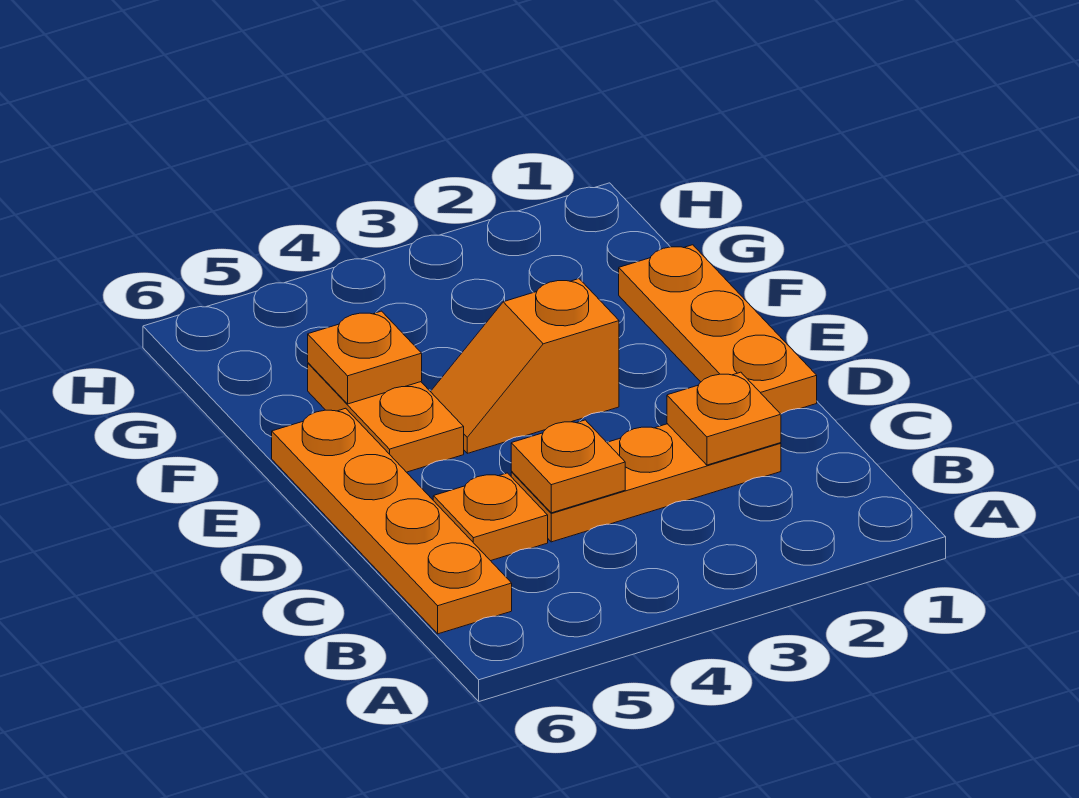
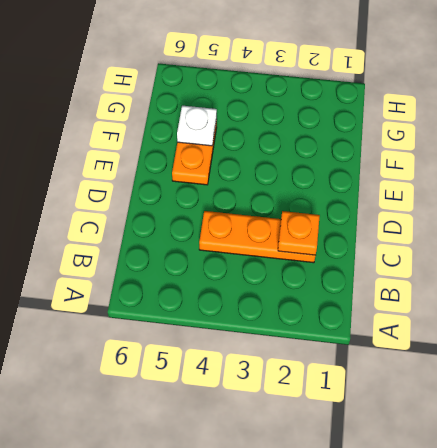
white plate F5 level 2 -> orange plate F5 level 2
none -> orange plate B6:E6 level 1
none -> orange plate C5 level 1

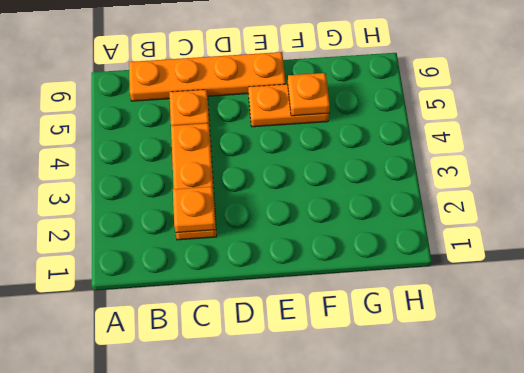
none -> orange plate D1:F1 level 1
none -> orange slope E3:E4 level 1 top 3

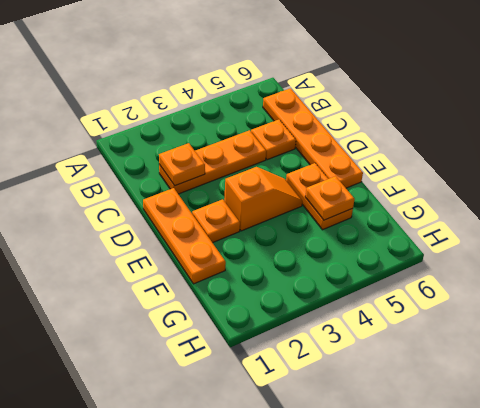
orange plate E2 level 1 -> orange plate C4 level 2

